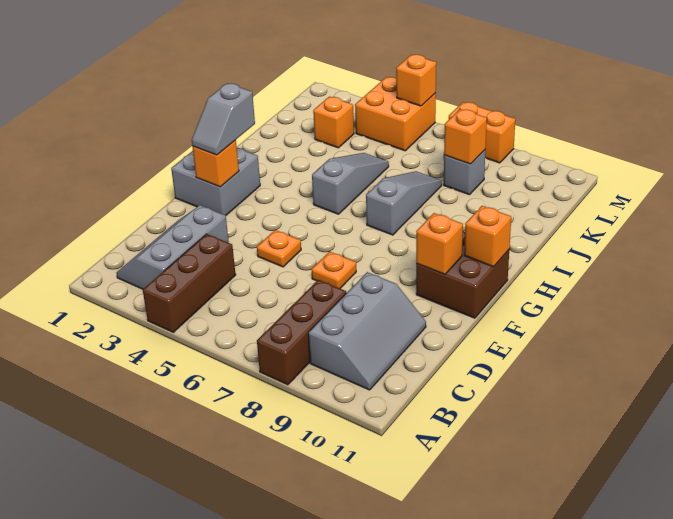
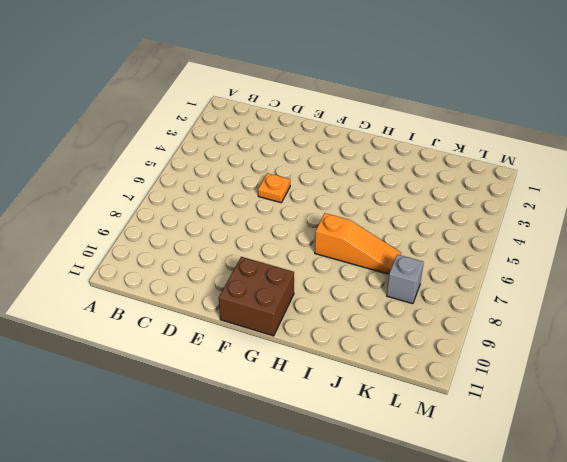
orange slope H7:J7 level 1 top H -> grey slope H7:J7 level 1 top H
none -> brown brick A4:C4 level 1
none -> brown brick A8:C8 level 1
none -> grey slope B2:D3 level 1 top 3

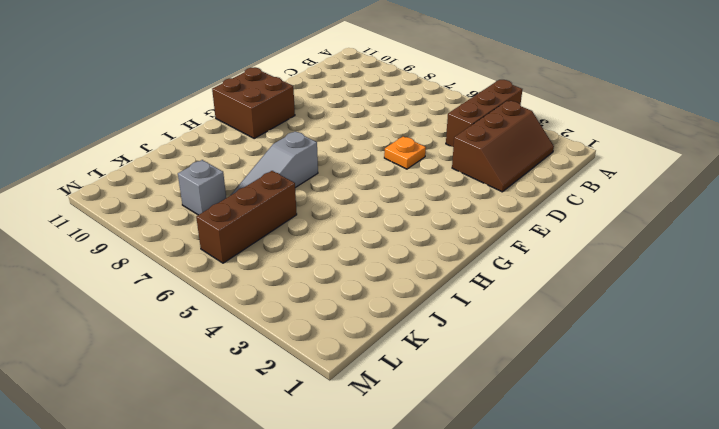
brown slope B2:D3 level 1 top 3 -> grey slope B2:D3 level 1 top 3
brown brick J6:L6 level 1 -> brown brick A8:C8 level 1
none -> grey slope B9:D10 level 1 top 9
none -> orange plate E7 level 1
none -> grey brick F1:G2 level 1

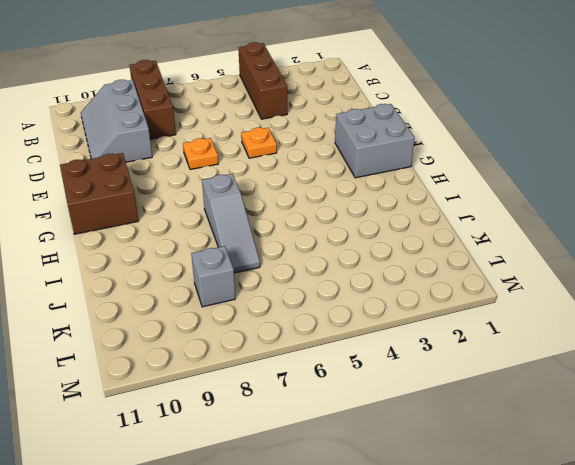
none -> grey slope B2:D3 level 1 top 3
none -> grey slope H5:J5 level 1 top H
none -> orange brick K3 level 1

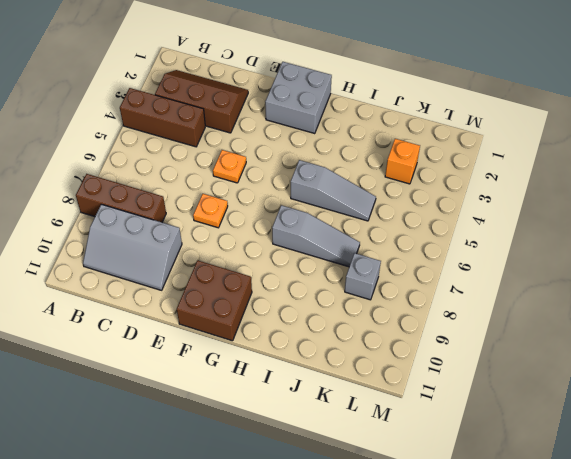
brown slope B2:D3 level 1 top 3 -> grey slope B2:D3 level 1 top 3
none -> orange brick L4:M5 level 1
none -> orange brick M7:M8 level 1
none -> orange brick F2 level 2

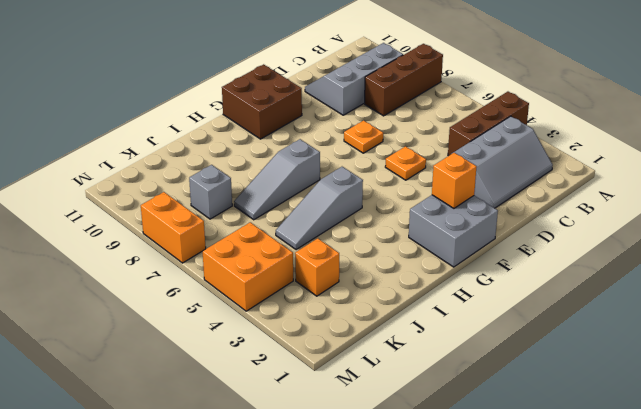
none -> orange brick F10 level 2
none -> orange brick G11 level 2
none -> orange brick K8 level 2

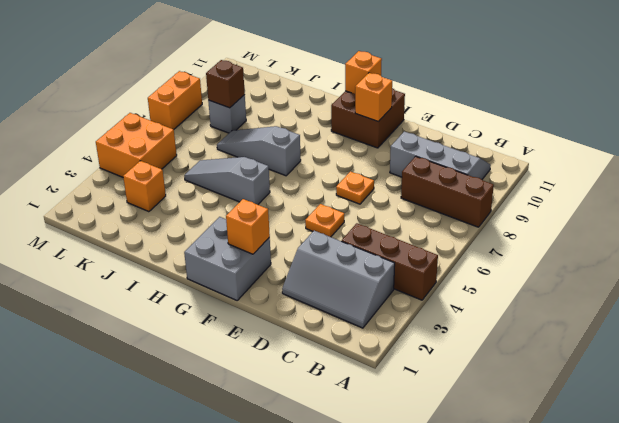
brown brick K8 level 2 -> orange brick K8 level 2
none -> orange brick M5 level 2
none -> grey slope F2:G2 level 3 top G

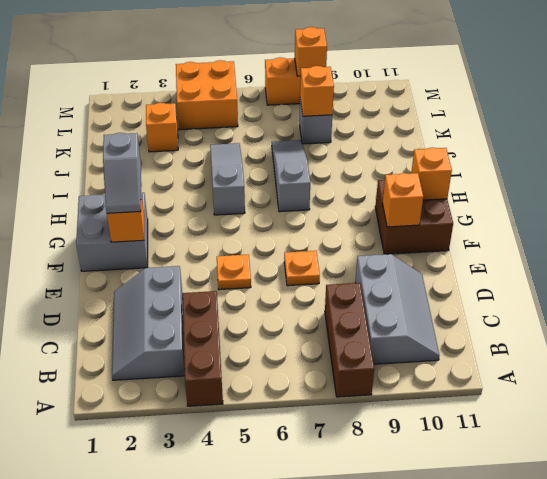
orange brick M8 level 2 -> orange brick M5 level 2

